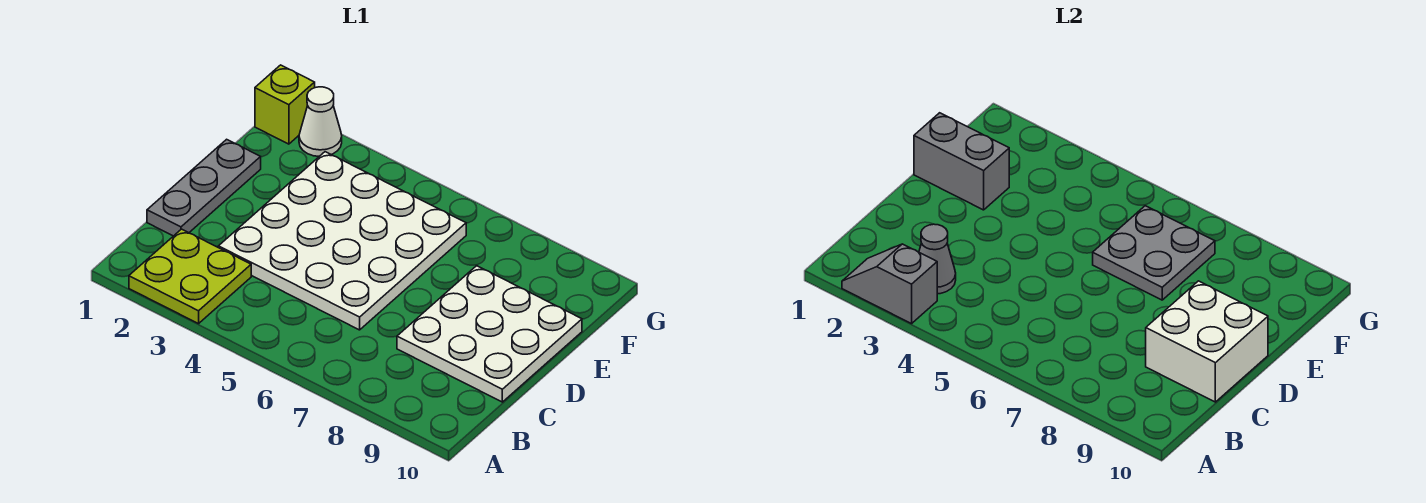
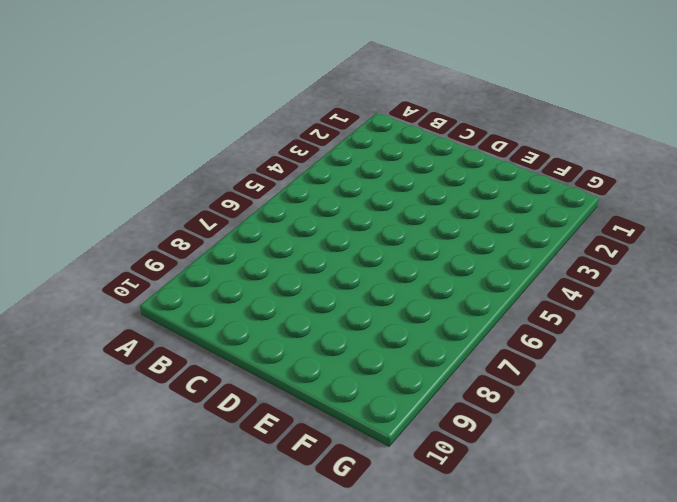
none -> lime plate A2:B3 level 1
none -> grey plate C1:E1 level 1

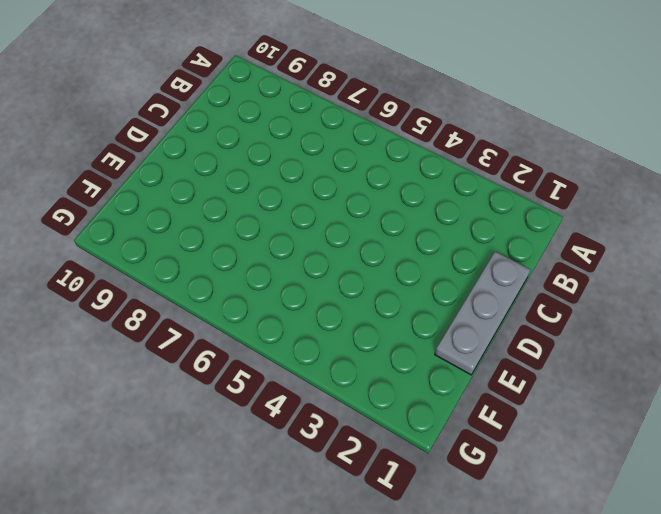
none -> lime plate A2:B3 level 1
none -> white plate C3:F6 level 1

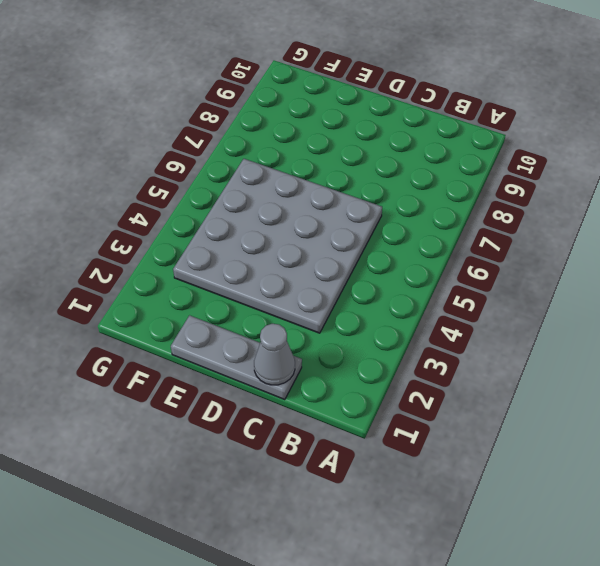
grey cone C1 level 2 -> grey cone B3 level 2
grey plate C3:F6 level 1 -> white plate C3:F6 level 1
none -> lime plate A2:B3 level 1
none -> white plate C8:E10 level 1

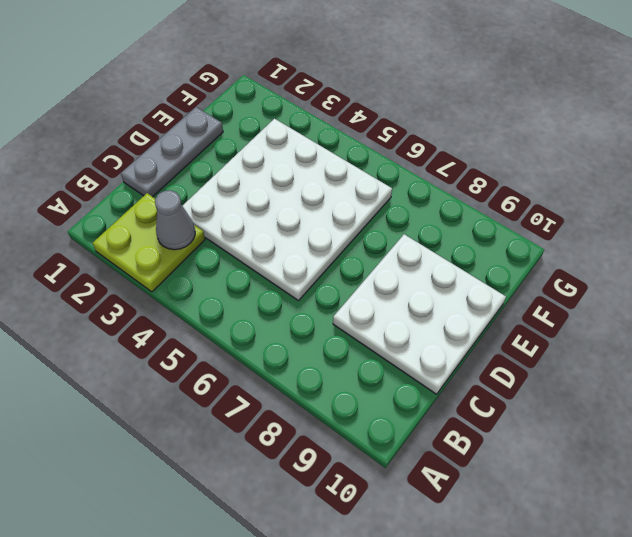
none -> lime brick G1 level 1
none -> white cone G2 level 1

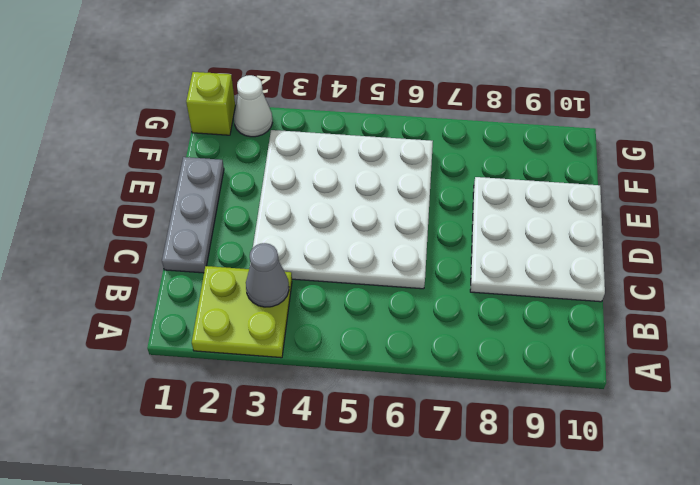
none -> grey slope A2:A3 level 2 top 3
none -> white brick C9:D10 level 2

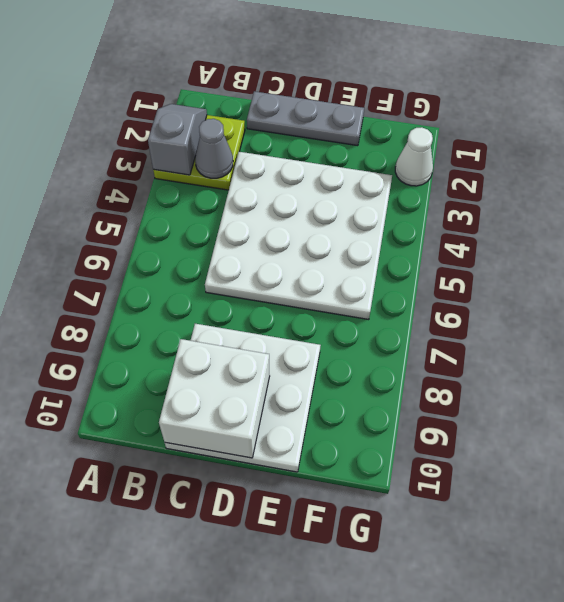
none -> lime brick G1 level 1
none -> grey brick E1:E2 level 2

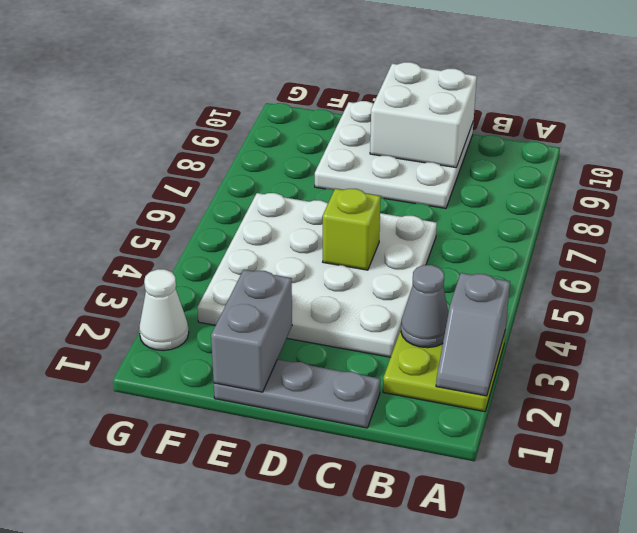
lime brick D5 level 2 -> lime brick G1 level 1
none -> grey plate E6:F7 level 2

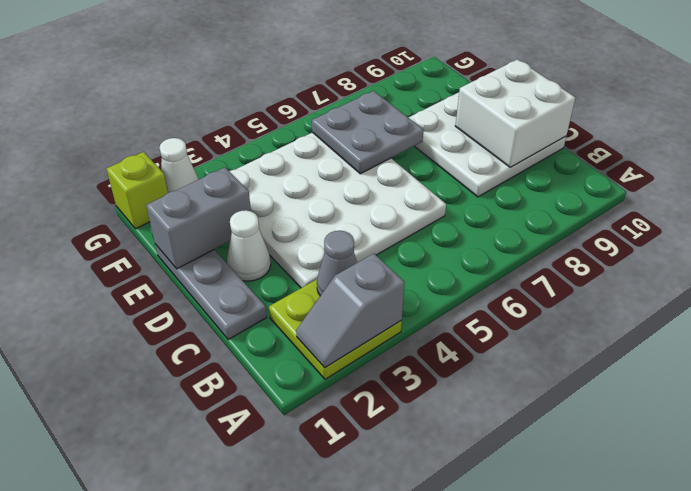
white cone D2 level 1 -> none

